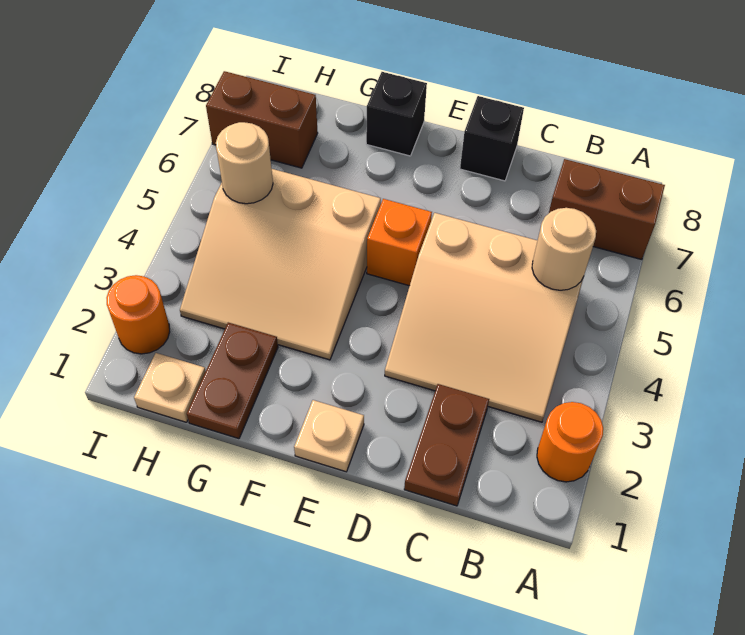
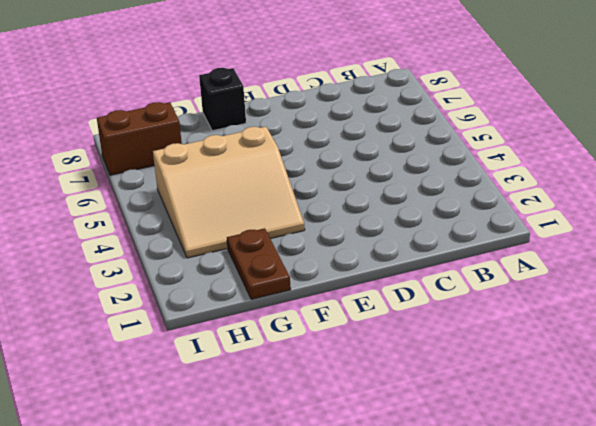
none -> orange round brick A2 level 1
none -> brown brick A7:B7 level 1
none -> tan slope B3:D5 level 1 top 5

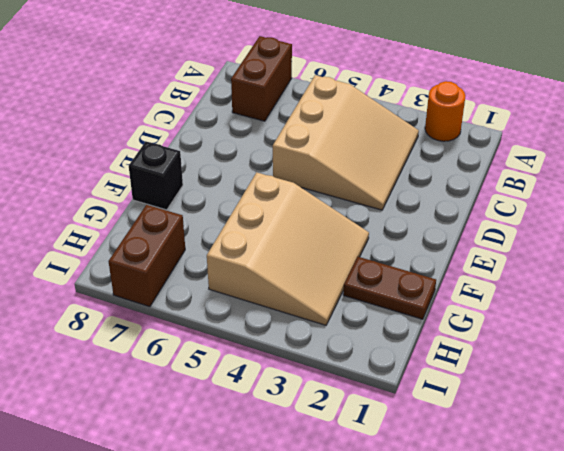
none -> brown plate C1:C2 level 1
none -> black brick D8 level 1
none -> tan plate E1 level 1

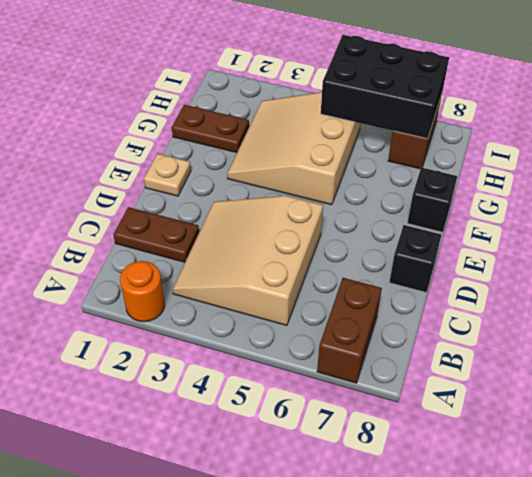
black brick H5:I7 level 2 -> tan round brick H5 level 2
none -> orange brick E5 level 1
none -> tan plate H1 level 1
none -> orange round brick I2 level 1

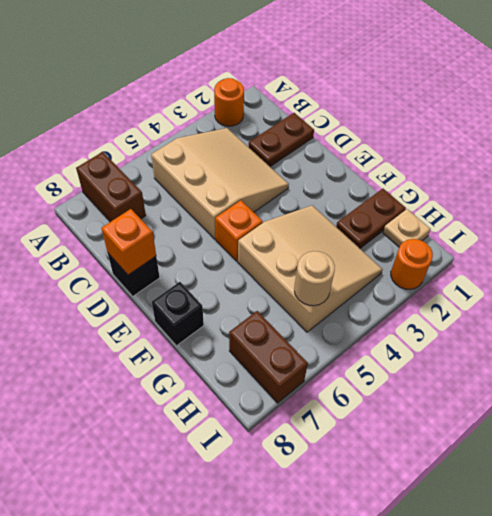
orange brick D8 level 2 -> none
none -> tan plate E1 level 1
none -> tan round brick B5 level 2

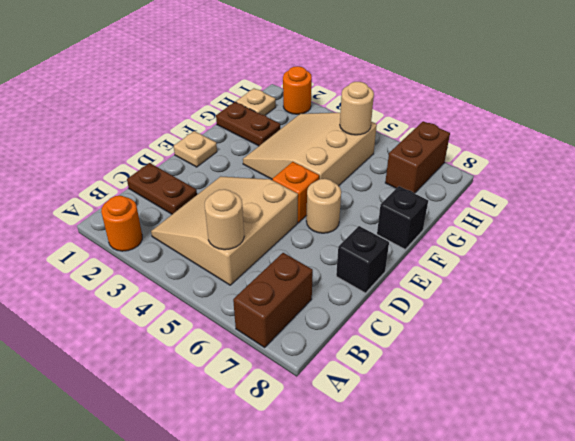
tan round brick E6 level 1 -> none

